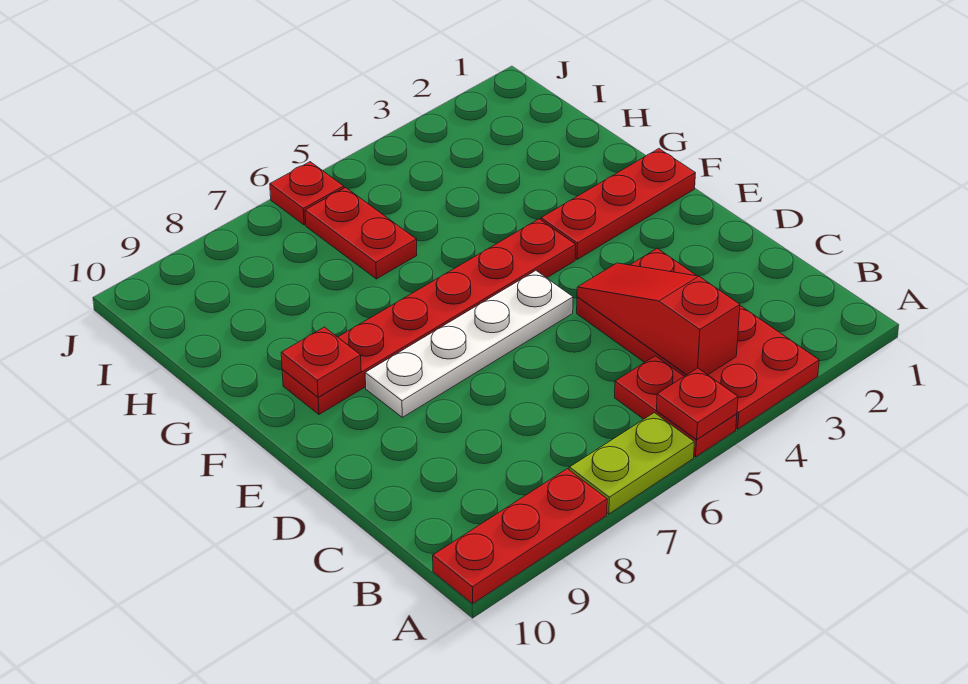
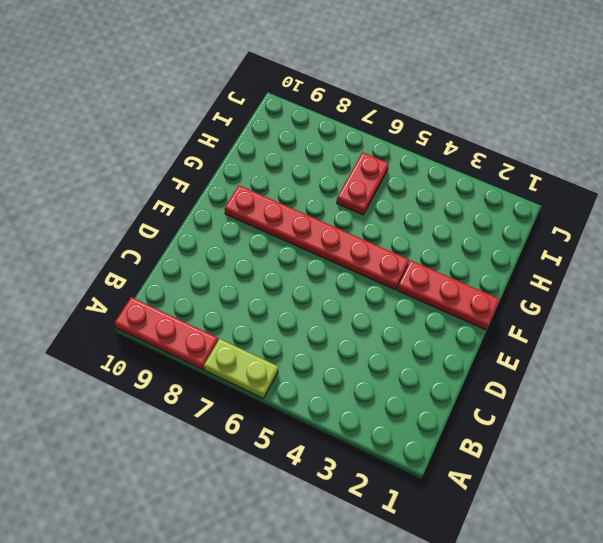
none -> red plate A3:D4 level 1
none -> red plate A5:B5 level 1
none -> white plate E5:E8 level 1

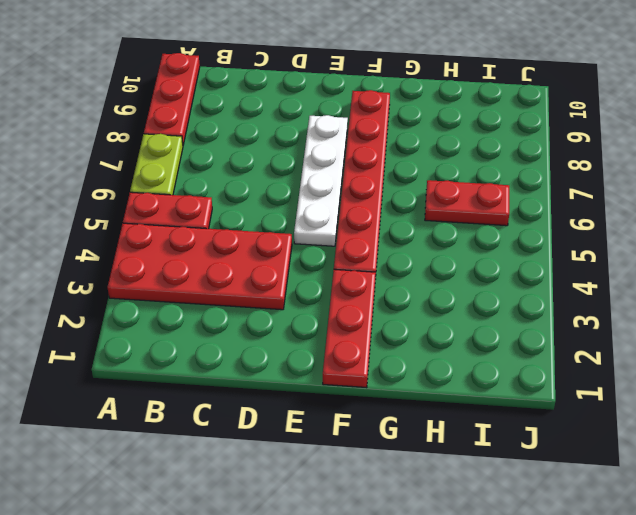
none -> red plate J6 level 1
none -> red plate A5 level 2
none -> red slope B4:D4 level 2 top B

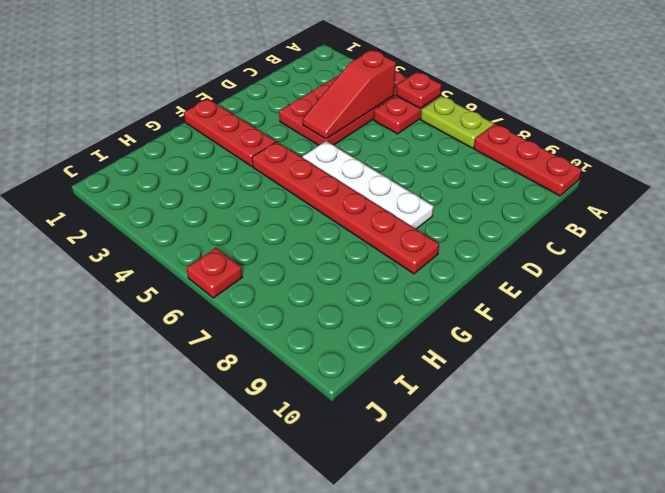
none -> red plate H6:I6 level 1
none -> red plate F9 level 2

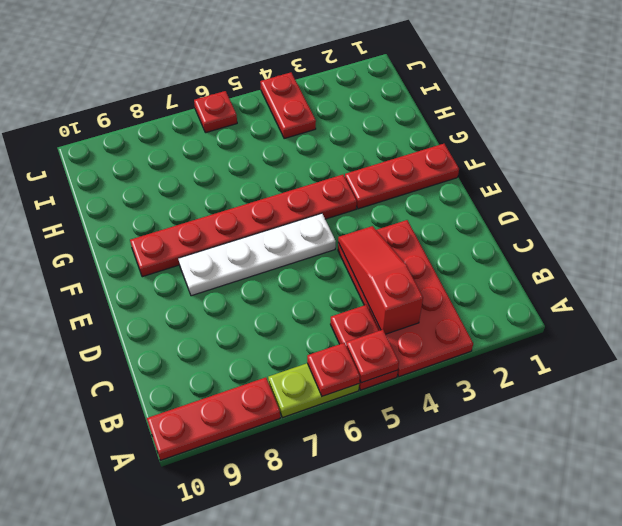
red plate A6 level 2 -> red plate F9 level 2
red plate I4:J4 level 1 -> red plate H6:I6 level 1

